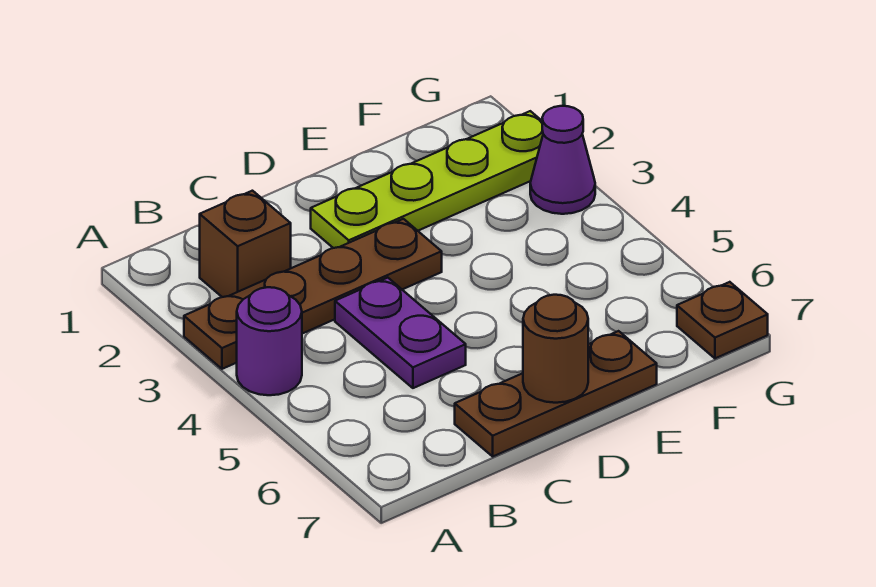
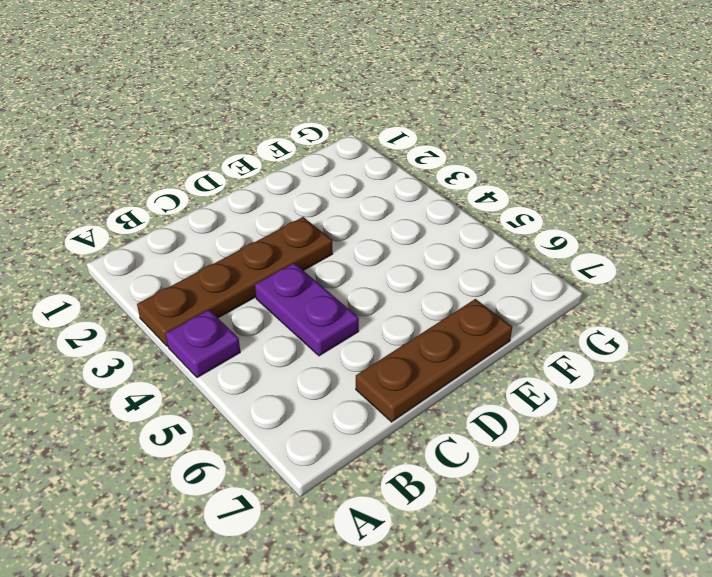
purple plate A4 level 1 -> purple round brick A4 level 1
none -> brown brick B2 level 1
none -> lime plate D2:G2 level 1

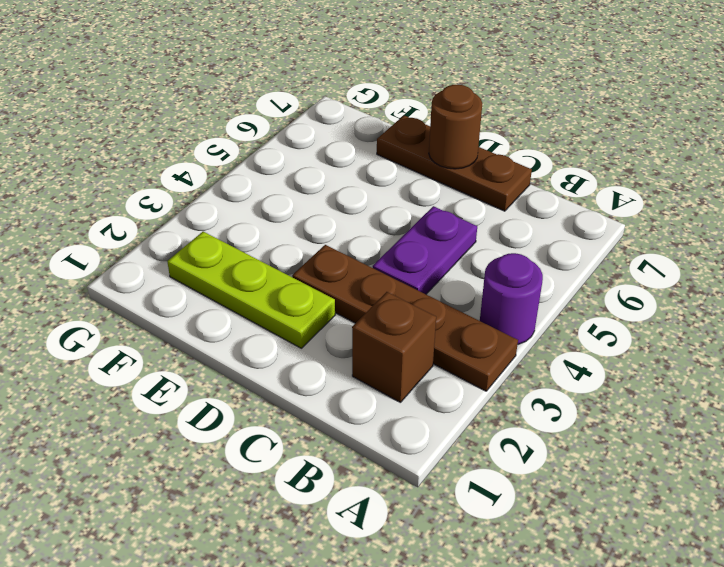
lime plate D2:F2 level 1 -> lime plate D2:G2 level 1
none -> purple cone G3 level 1
none -> brown plate G7 level 1

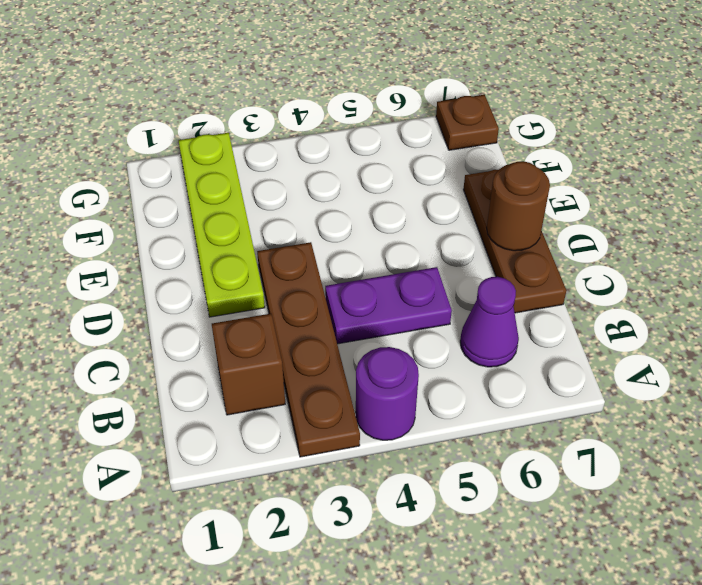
purple cone B6 level 1 -> purple cone G3 level 1

